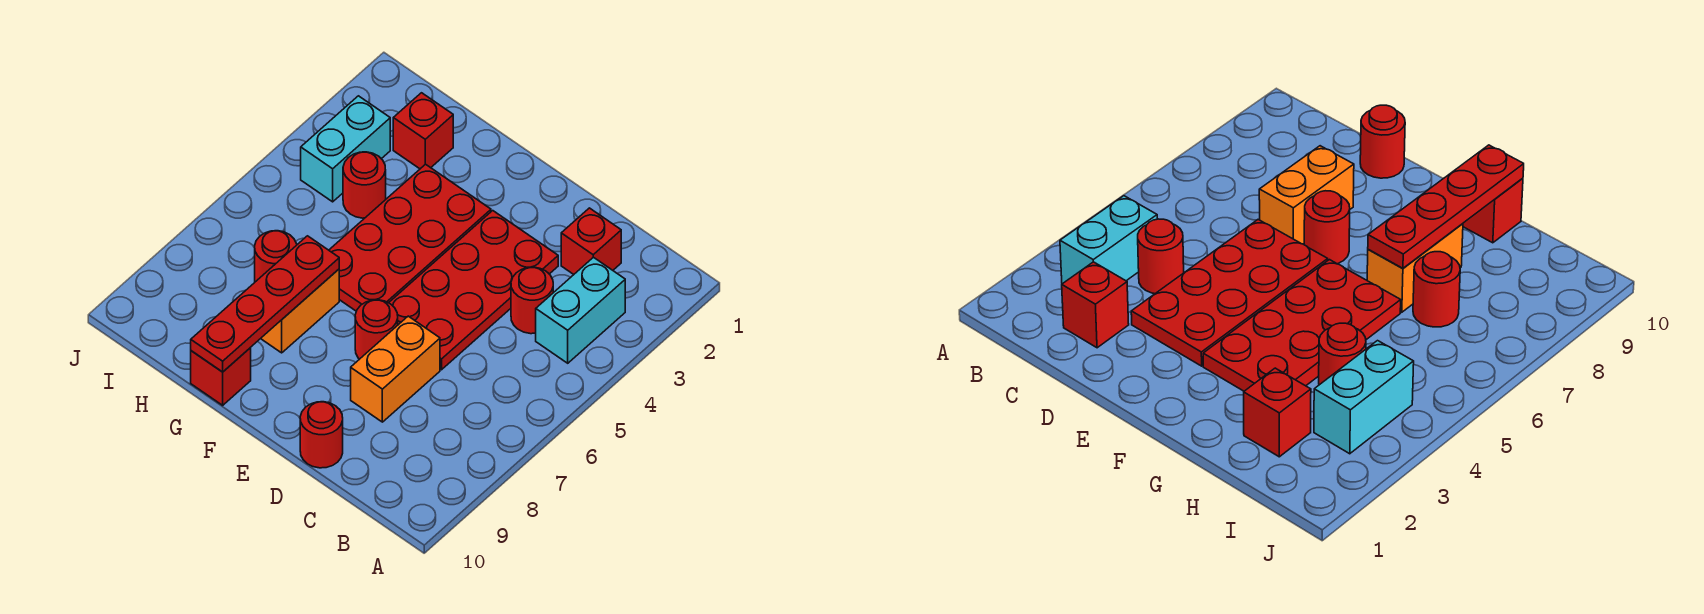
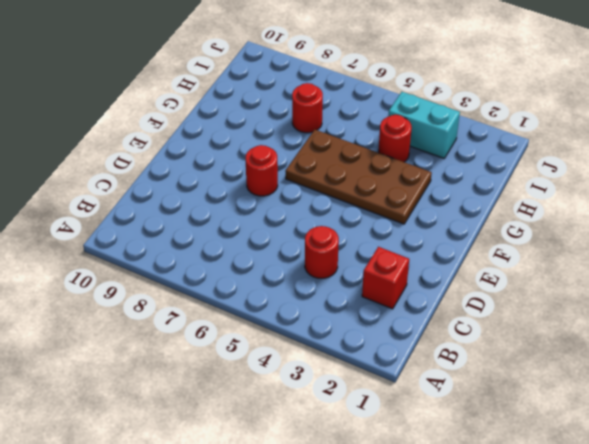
brown plate F3:G6 level 1 -> red plate F3:G6 level 1
none -> cyan brick B3:B4 level 1
none -> red plate D3:E6 level 1
none -> orange brick D7:D8 level 1

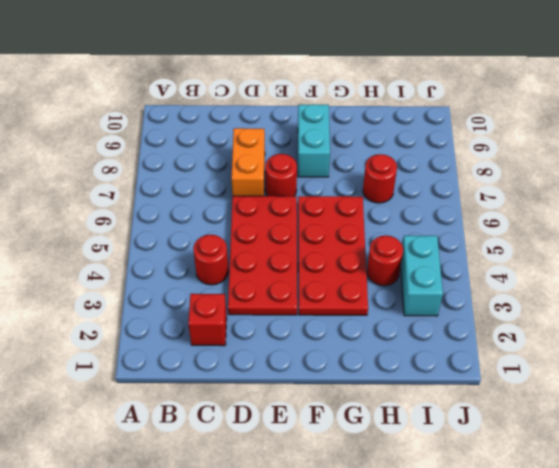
cyan brick F8:F9 level 1 -> cyan brick B3:B4 level 1
none -> red round brick D10 level 1
none -> orange brick G7:G8 level 1
none -> red brick G10 level 1

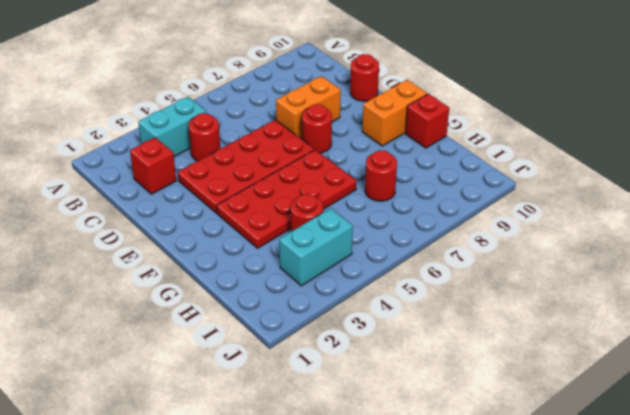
orange brick F9:F10 level 1 -> orange brick G7:G8 level 1
none -> red brick H2 level 1
none -> red plate G7:G10 level 2

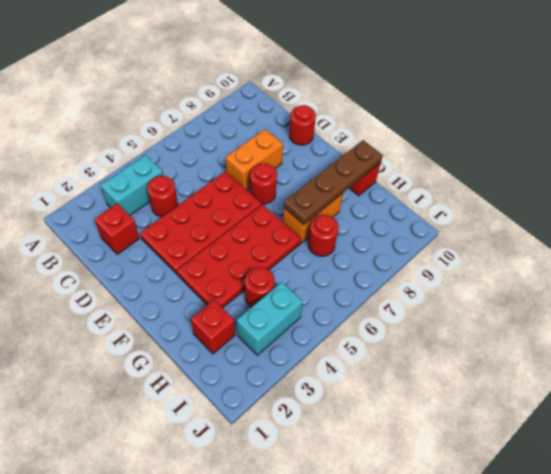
brown plate G7:G10 level 2 -> red plate G7:G10 level 2

